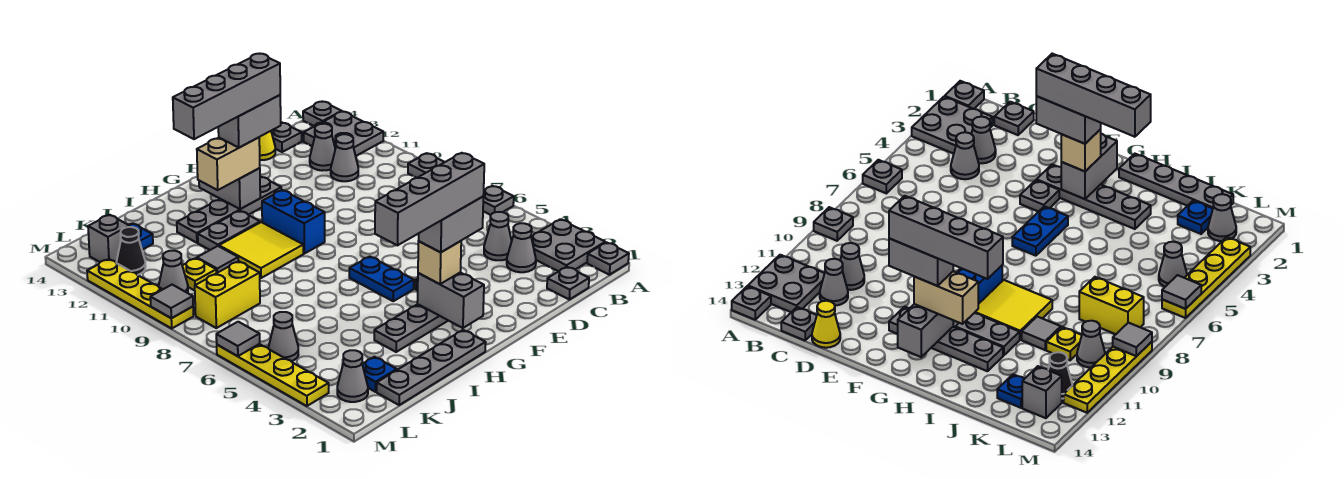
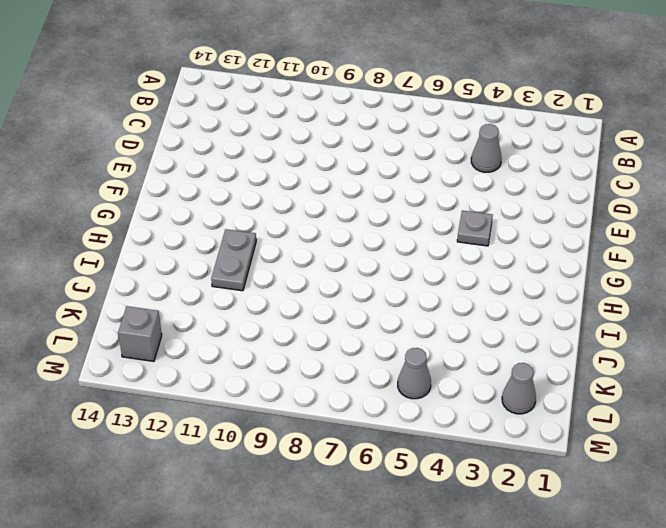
none -> grey plate A1 level 1
none -> grey plate A2:B3 level 1
none -> grey plate A6 level 1
none -> grey plate A9 level 1

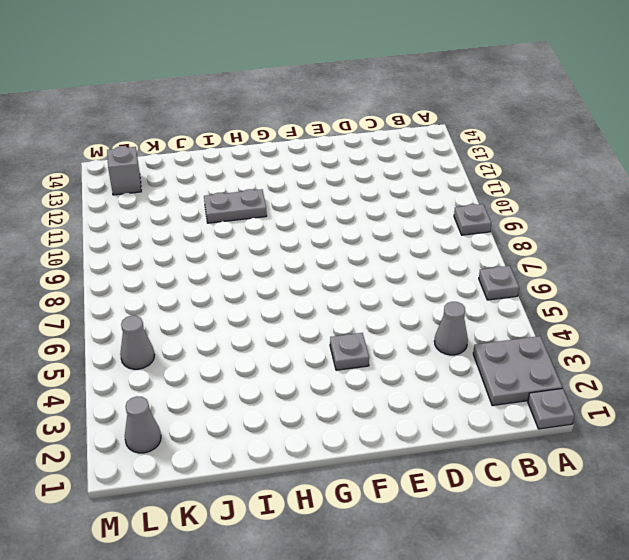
none -> grey plate A12:B13 level 1
none -> grey plate A14 level 1
none -> grey plate C1 level 1
none -> grey cone C3 level 1

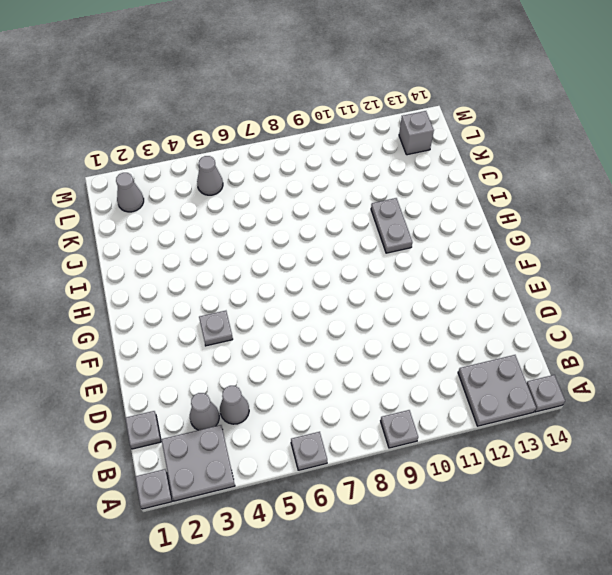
none -> grey cone C11 level 1
none -> grey cone C12 level 1
none -> grey plate C14 level 1
none -> yellow cone D14 level 1

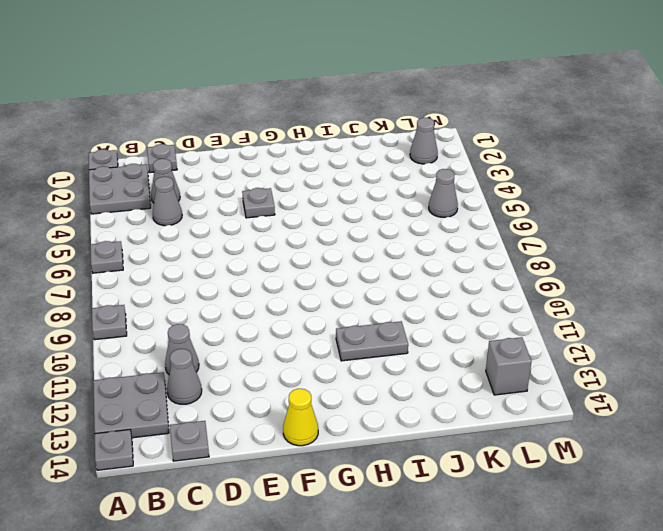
yellow cone F14 level 1 -> yellow cone D14 level 1
none -> grey plate F3:I3 level 1
none -> grey plate F12:I12 level 1
none -> blue plate G5:G6 level 1
none -> blue brick G9:G10 level 1

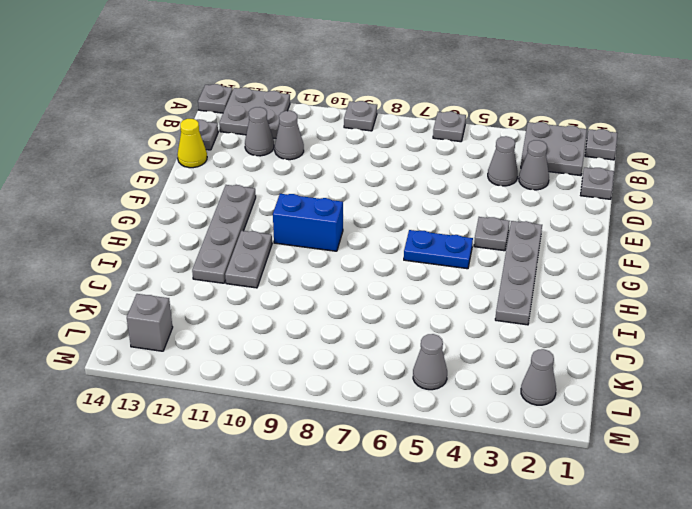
none -> grey plate H1:K1 level 1
none -> yellow tile H9:I10 level 1
none -> grey tile J10 level 1
none -> blue plate K2 level 1

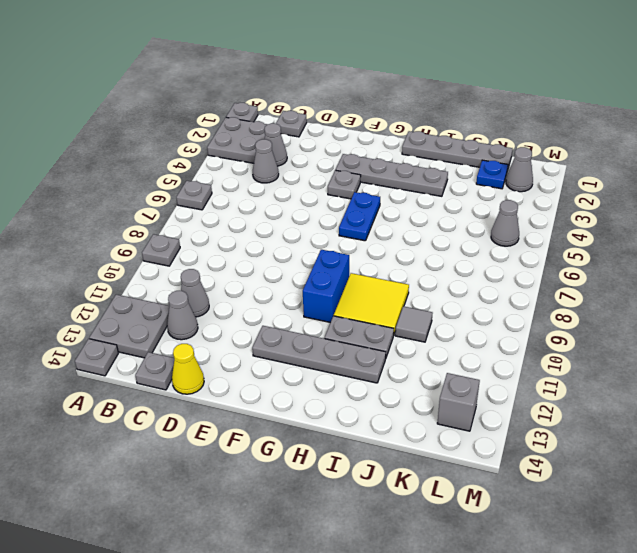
none -> yellow brick K8:L8 level 1
none -> yellow plate K10 level 1
none -> blue plate K13 level 1
none -> grey cone L10 level 1

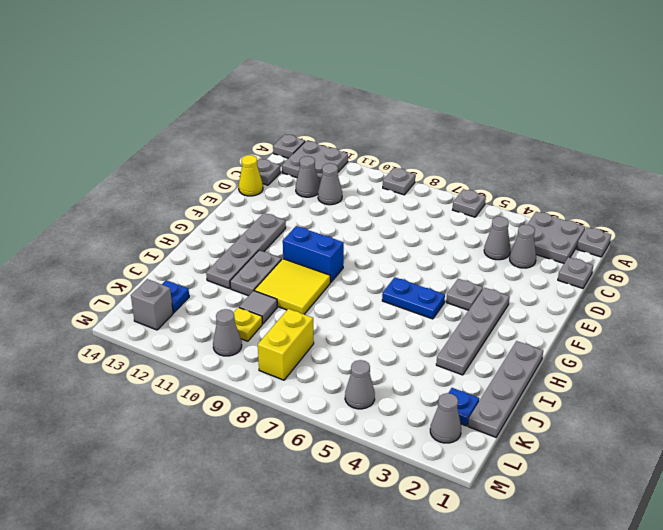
none -> black cone L12 level 1
none -> yellow plate M3:M6 level 1
none -> yellow plate M9:M12 level 1
none -> grey brick G2:G3 level 2

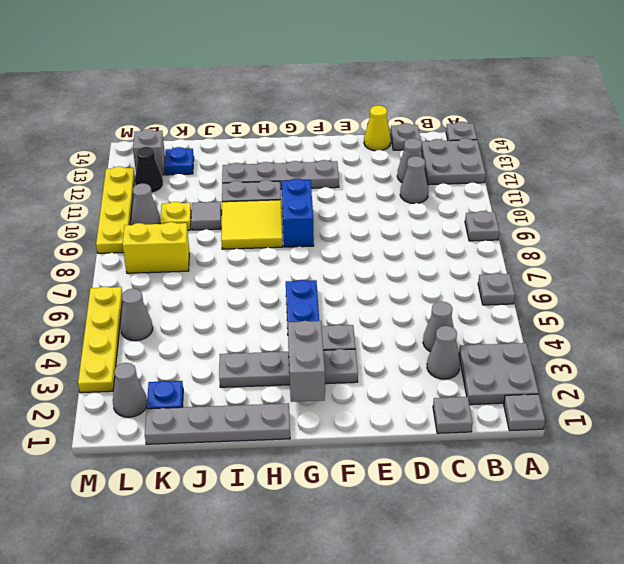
none -> grey brick G12:G13 level 2
none -> grey tile M6 level 2
none -> grey tile M9 level 2
none -> tan brick G3 level 3

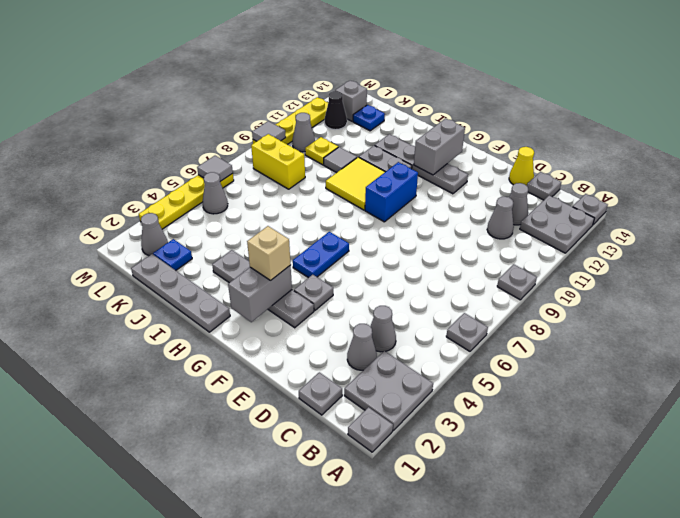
none -> tan brick G12:H12 level 3
none -> grey brick F3:G3 level 4
none -> grey brick F12:G12 level 4
none -> grey brick F3:I3 level 5

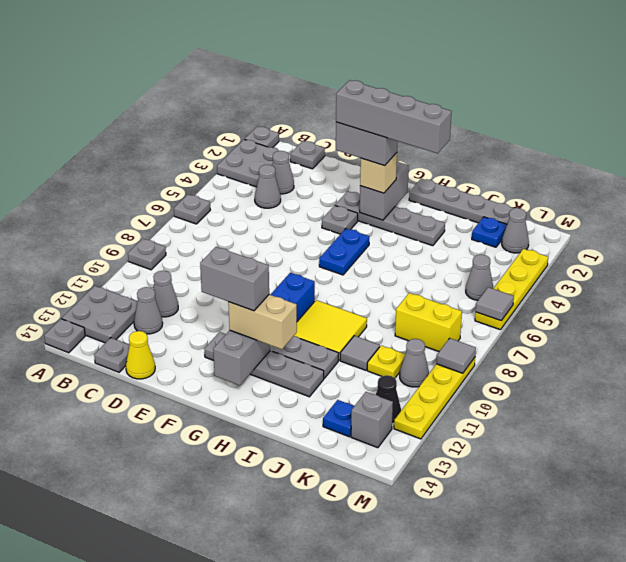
none -> grey brick F12:I12 level 5

